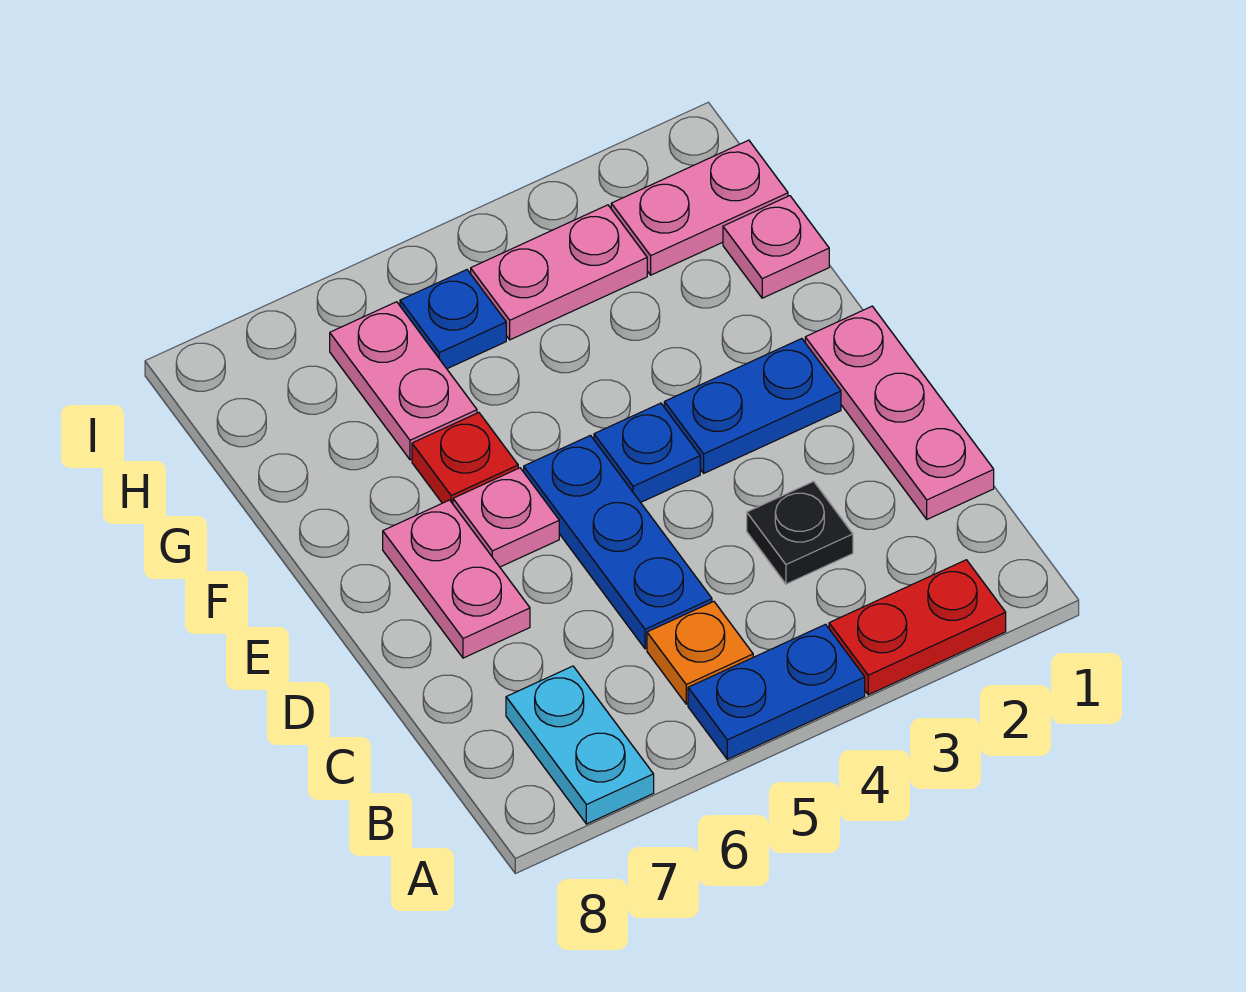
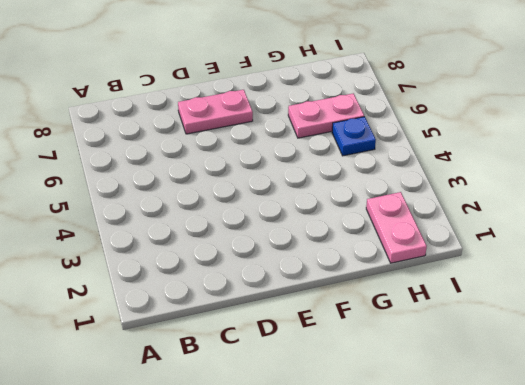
none -> red plate A2:A3 level 1
none -> blue plate A4:A5 level 1
none -> cyan plate A7:B7 level 1

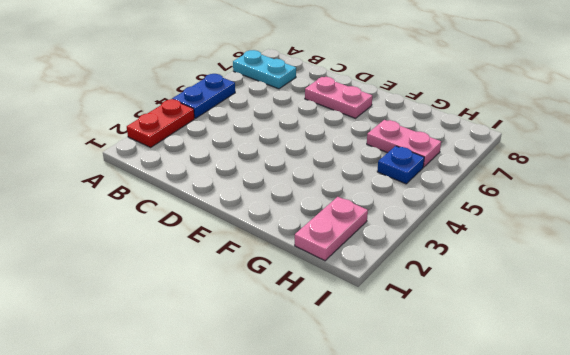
none -> orange plate B5 level 1
none -> pink plate C1:E1 level 1
none -> black plate C3 level 1

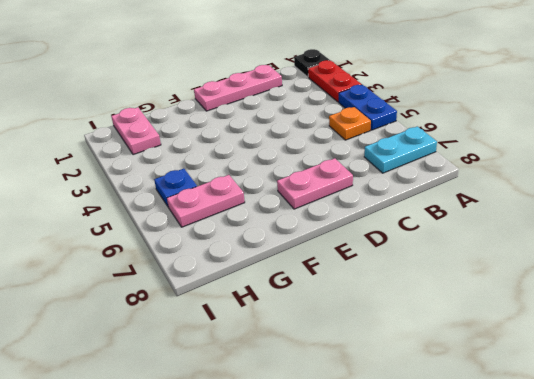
black plate A1 level 1 -> black plate C3 level 1
none -> blue plate C5:E5 level 1
none -> blue plate E2:E3 level 1
none -> blue plate E4 level 1

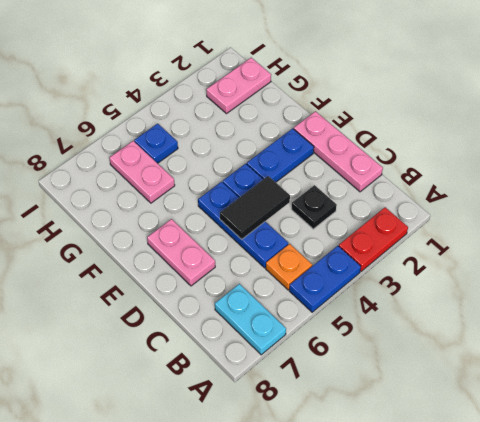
black tile D4:D5 level 2 -> none
none -> pink plate E6 level 1
none -> red plate F6 level 1
none -> pink plate G1 level 1

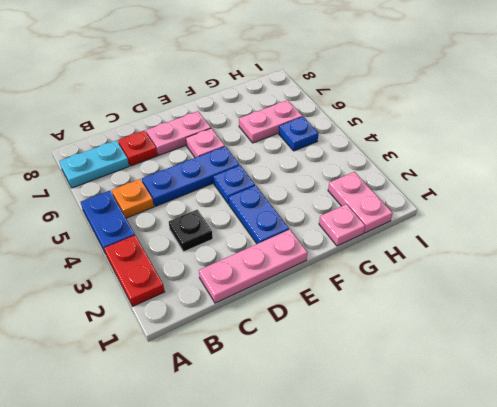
red plate C7 level 1 -> red plate F6 level 1
none -> pink plate H3:H4 level 1

